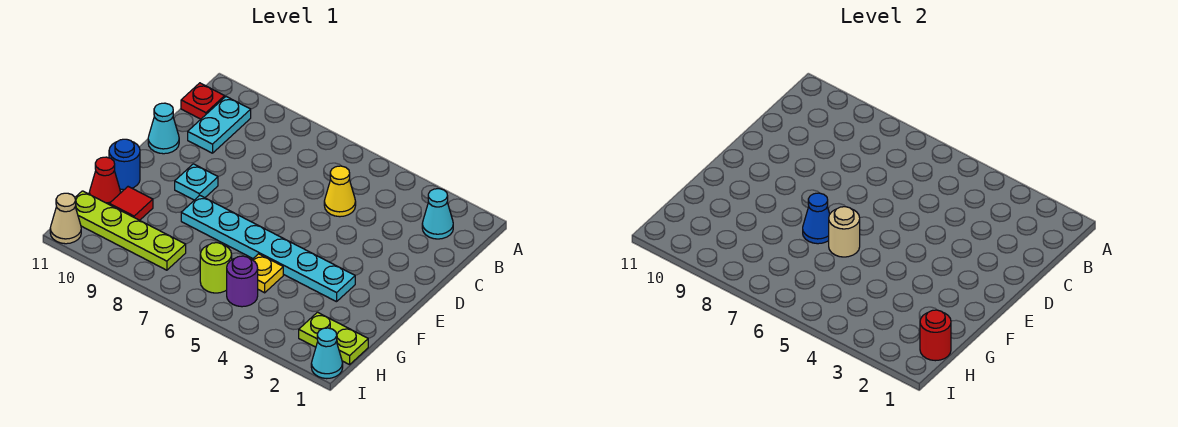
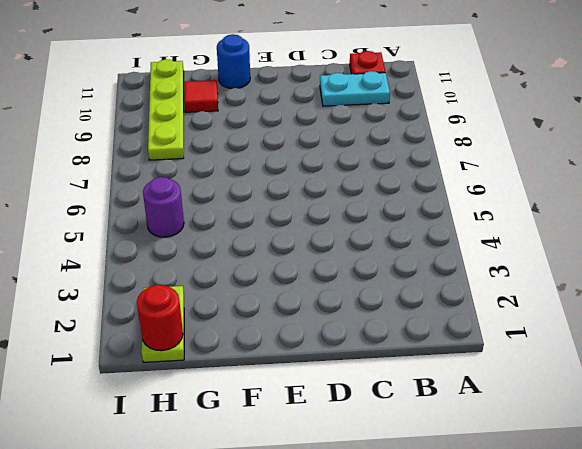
none -> cyan cone B2 level 1
none -> yellow cone C5 level 1
none -> cyan cone D11 level 1

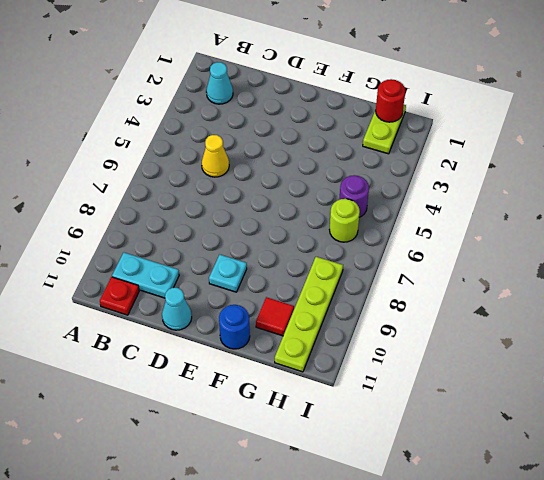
none -> cyan plate F3:F8 level 1
none -> yellow plate G5 level 1
none -> red cone G11 level 1

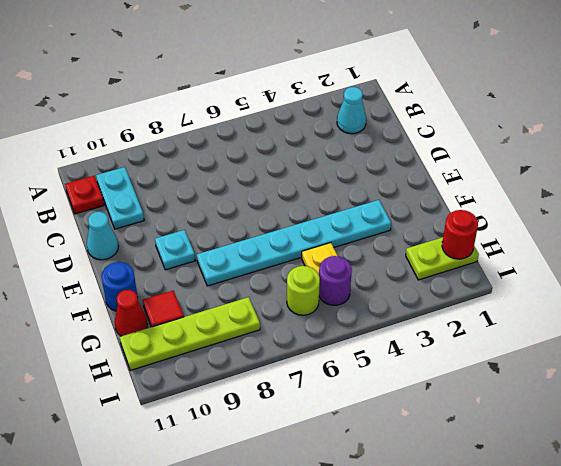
none -> yellow cone C5 level 1
none -> cyan cone I1 level 1
none -> tan cone I11 level 1

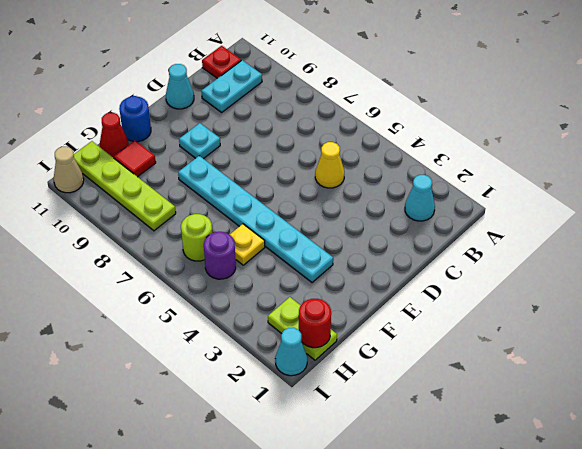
none -> tan round brick F6 level 2
none -> blue cone F7 level 2

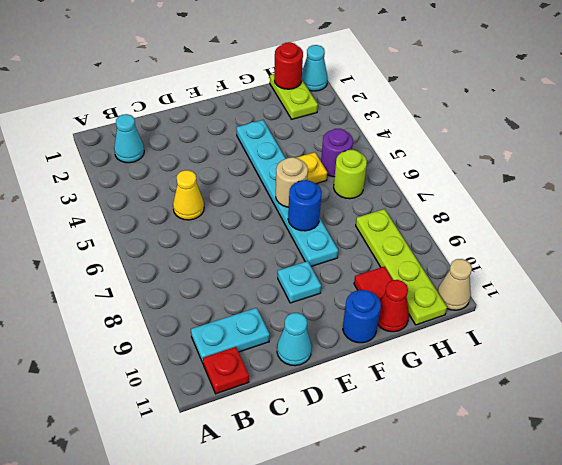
blue round brick F7 level 2 -> blue cone F7 level 2

